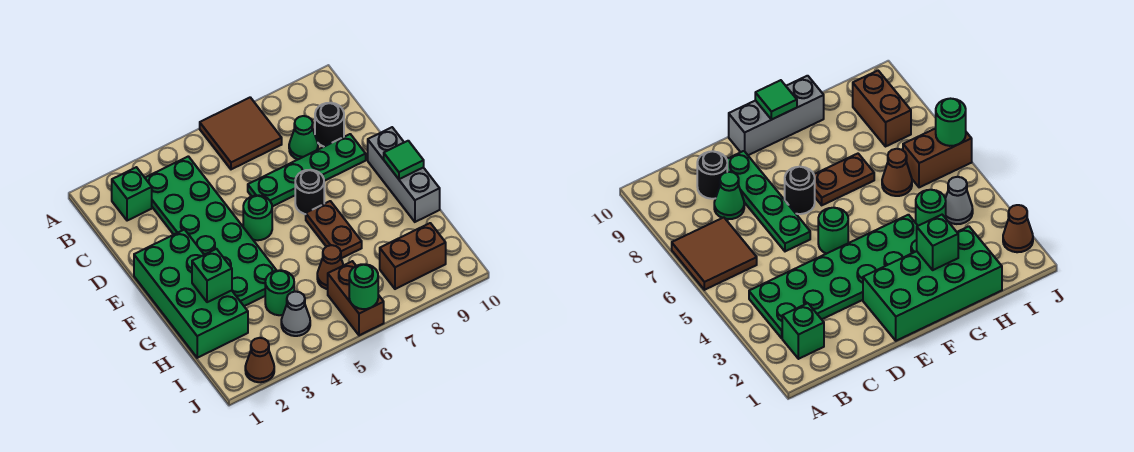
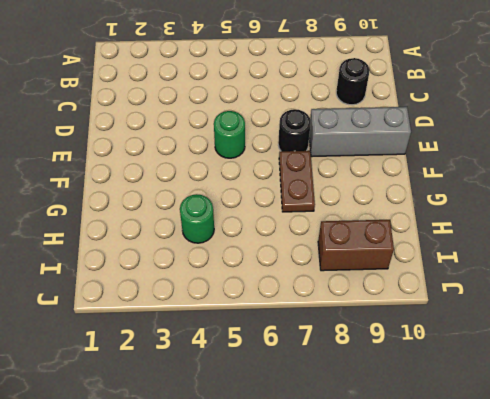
grey brick E8:E10 level 1 -> grey brick E10:G10 level 1
none -> brown tile A6:B7 level 1
none -> green brick B2 level 1
none -> green plate B3:G4 level 1

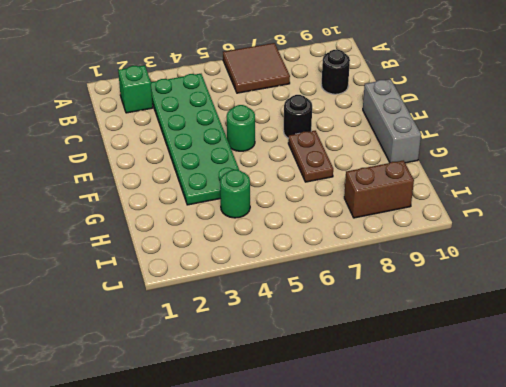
none -> green cone C8 level 1
none -> green plate D6:D9 level 1
none -> green brick E1:H2 level 1

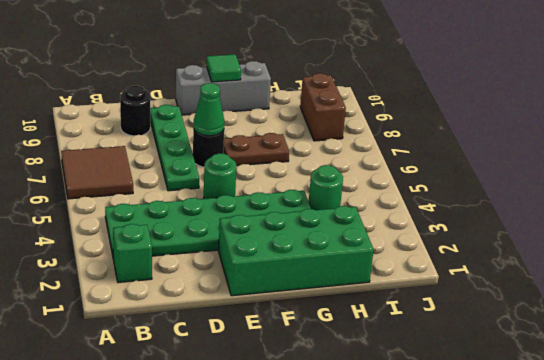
green cone E7 level 2 -> green cone C8 level 1
none -> brown cone H6 level 1
none -> grey cone I4 level 1
none -> brown brick I6:J6 level 1

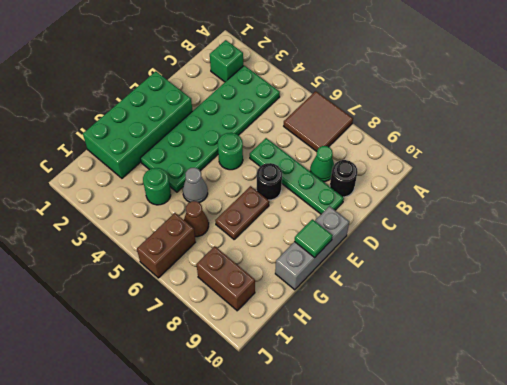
grey cone G5 level 1 -> grey cone I4 level 1
none -> brown cone J2 level 1
none -> green brick G2 level 2
none -> green round brick J6 level 2

